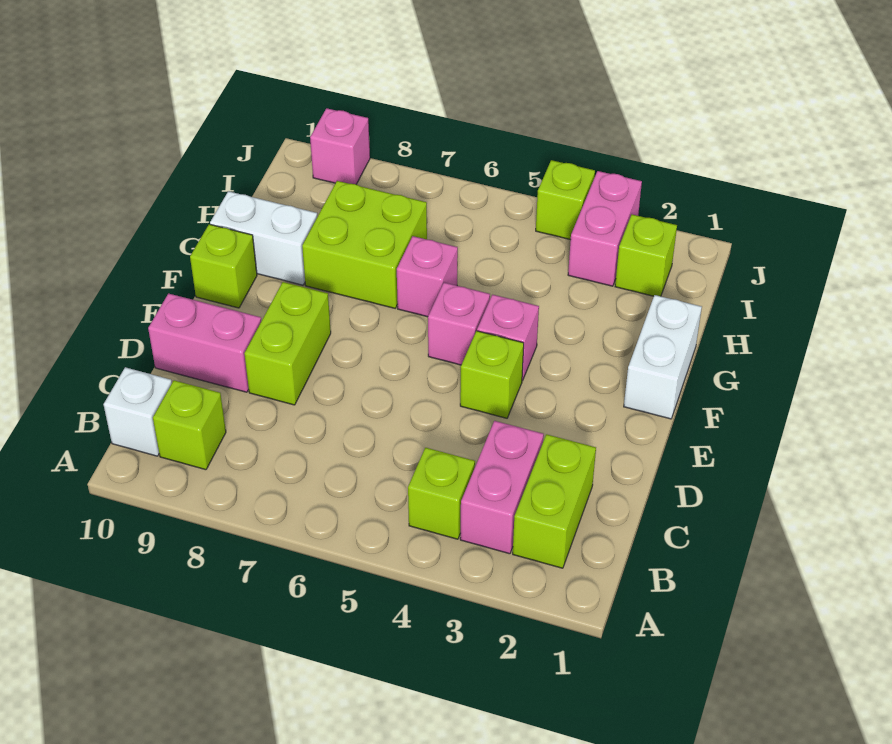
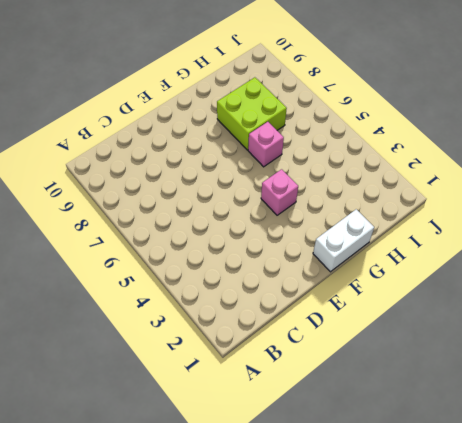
none -> lime brick B2:C2 level 1
none -> pink brick B3:C3 level 1
none -> lime brick B4 level 1

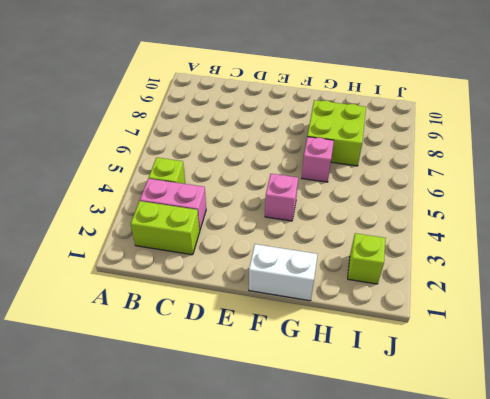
none -> lime brick B9 level 1
none -> white brick B10 level 1
none -> lime brick D8:E8 level 1

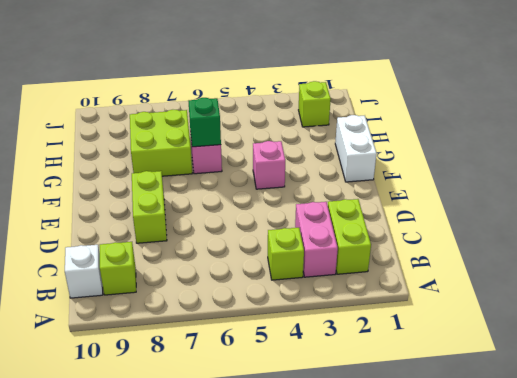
green brick G6 level 2 -> none
none -> pink brick D9:D10 level 1
none -> lime brick E4 level 1
none -> pink brick F5 level 1

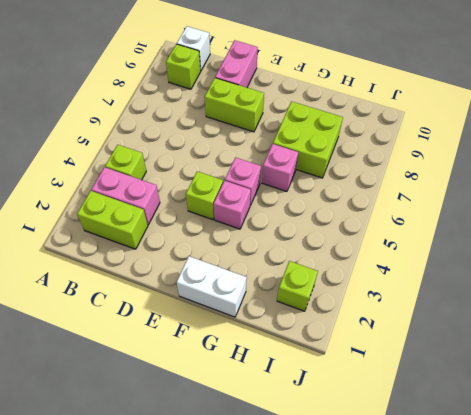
none -> lime brick F10 level 1
none -> white brick G9:G10 level 1
none -> pink brick I3:J3 level 1

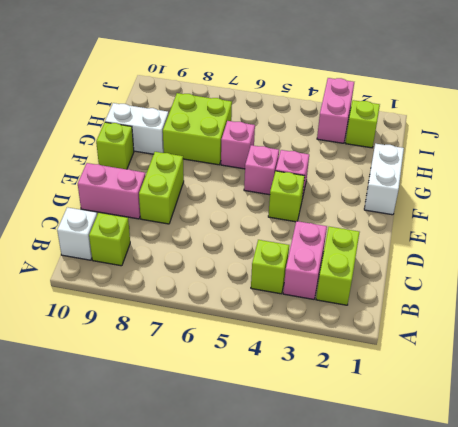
none -> lime brick J4 level 1
none -> pink brick J9 level 1

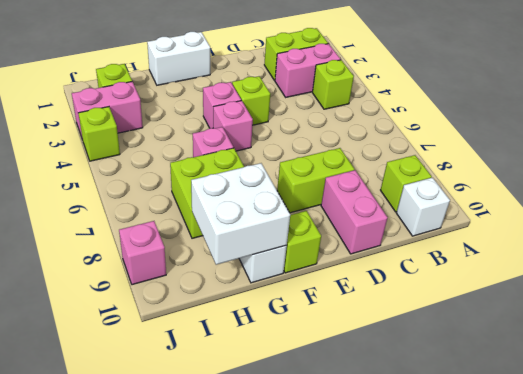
white brick G9:H10 level 2 -> none

